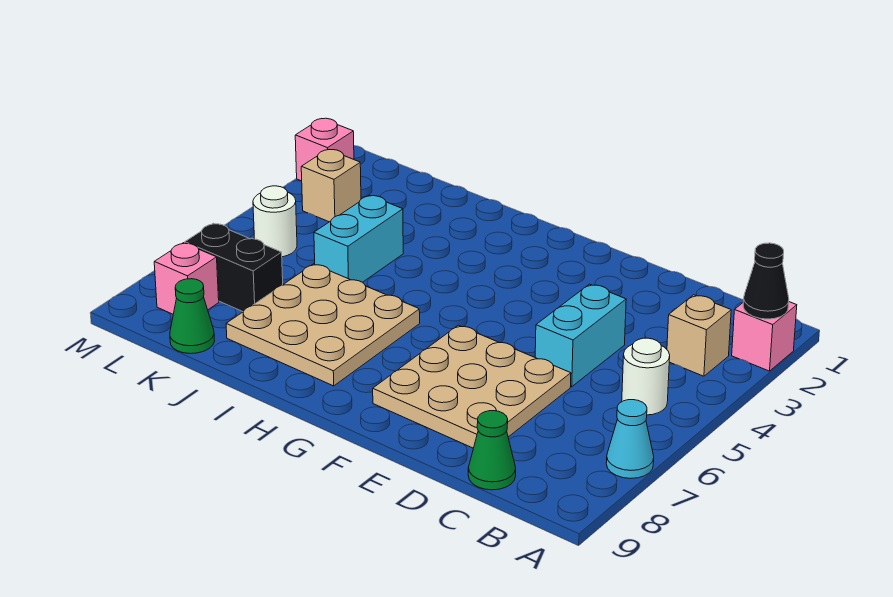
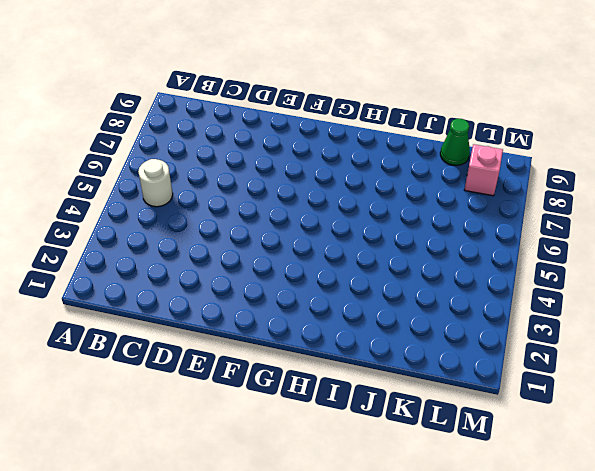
none -> pink brick A2 level 1
none -> cyan cone A7 level 1
none -> tan brick B3 level 1

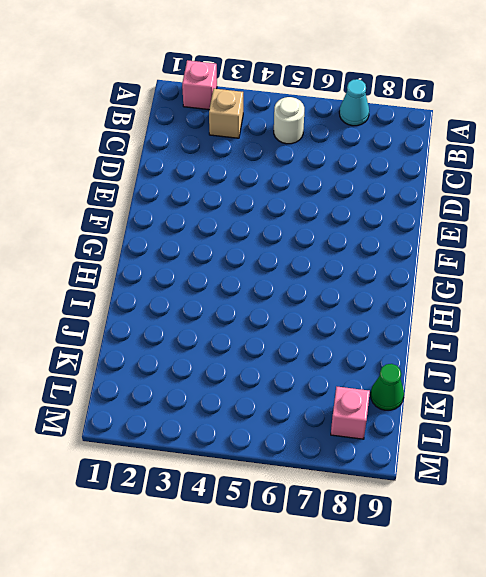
none -> green cone C9 level 1
none -> cyan brick D4:D5 level 1
none -> tan plate D6:F8 level 1

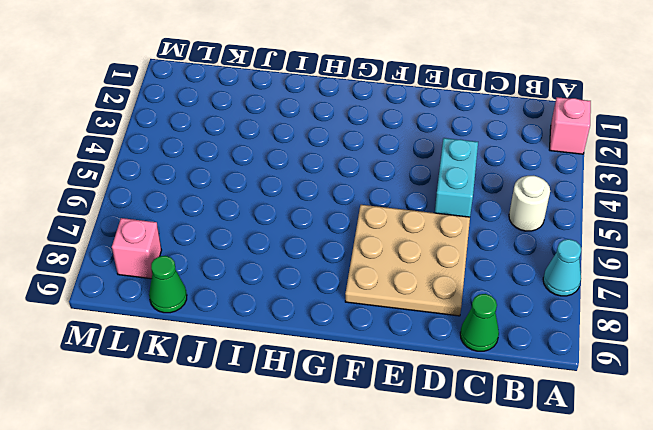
none -> tan brick B3 level 1
none -> tan plate H6:J8 level 1
none -> cyan brick J4:J5 level 1

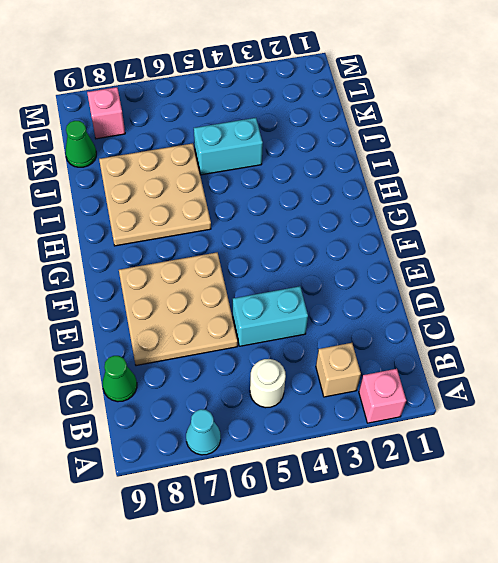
none -> black brick K7:L7 level 1
none -> tan brick L3 level 1
none -> white round brick L5 level 1

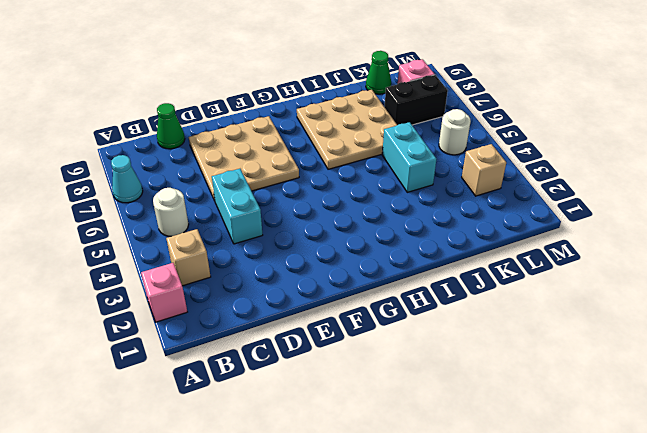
none -> pink brick M2 level 1
none -> black cone A2 level 2

